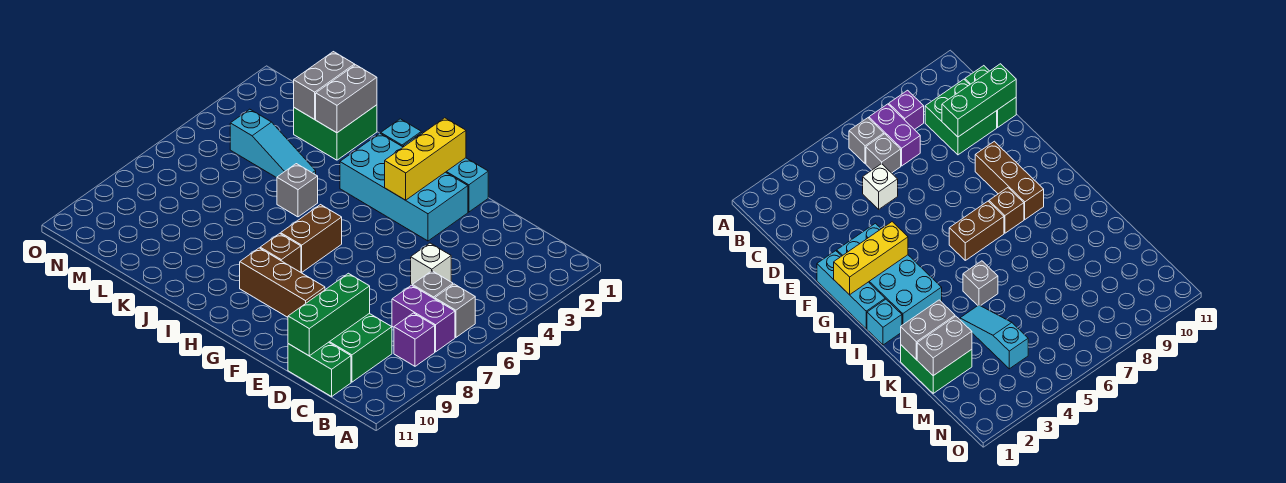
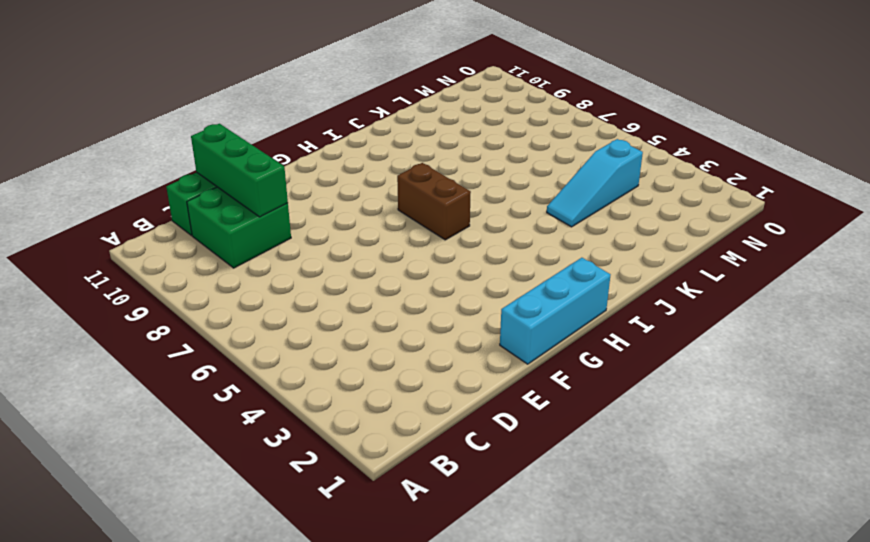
none -> grey brick B6 level 1
none -> purple brick B7:C7 level 1
none -> purple brick B8 level 1

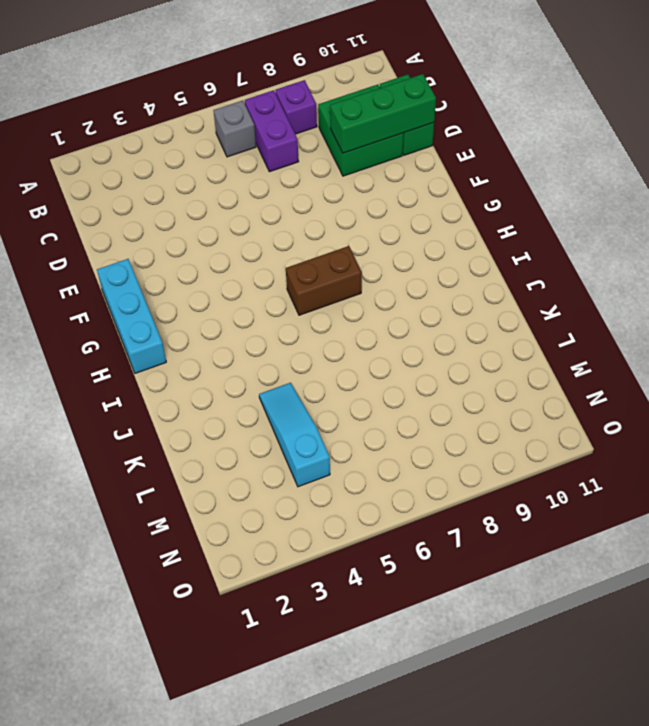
none -> grey brick C6 level 1
none -> white brick D5 level 1
none -> cyan brick F2:I3 level 1

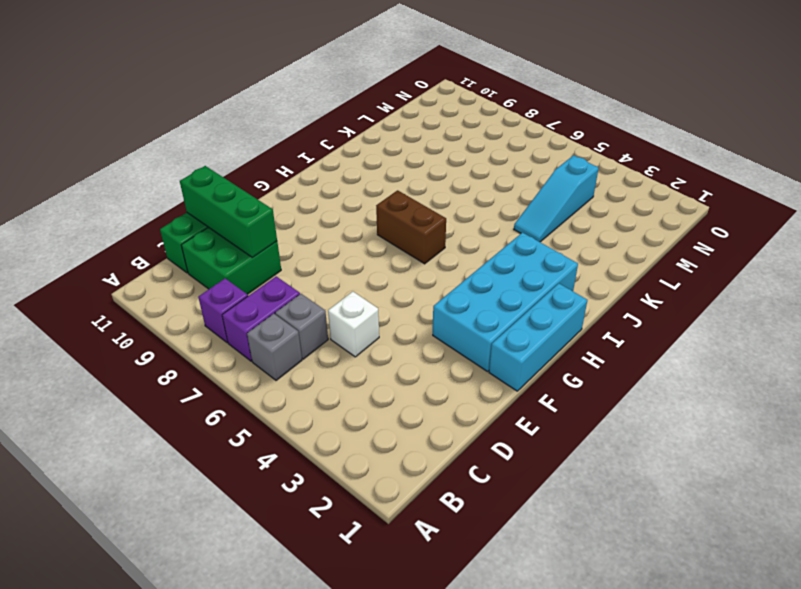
none -> brown brick F9:H9 level 1
none -> brown brick H8 level 1
none -> cyan brick I1 level 1

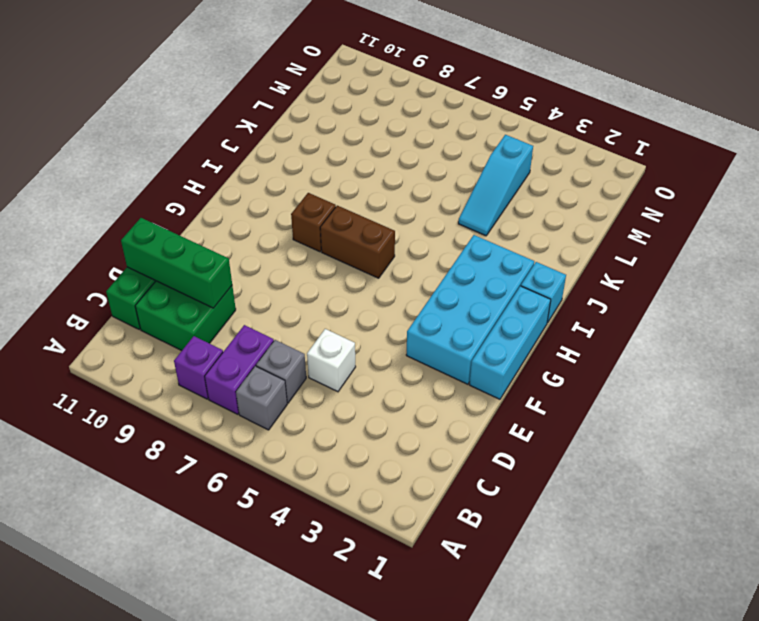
none -> brown brick F9:H9 level 1
none -> grey brick J5 level 1
none -> green brick K1:L2 level 1

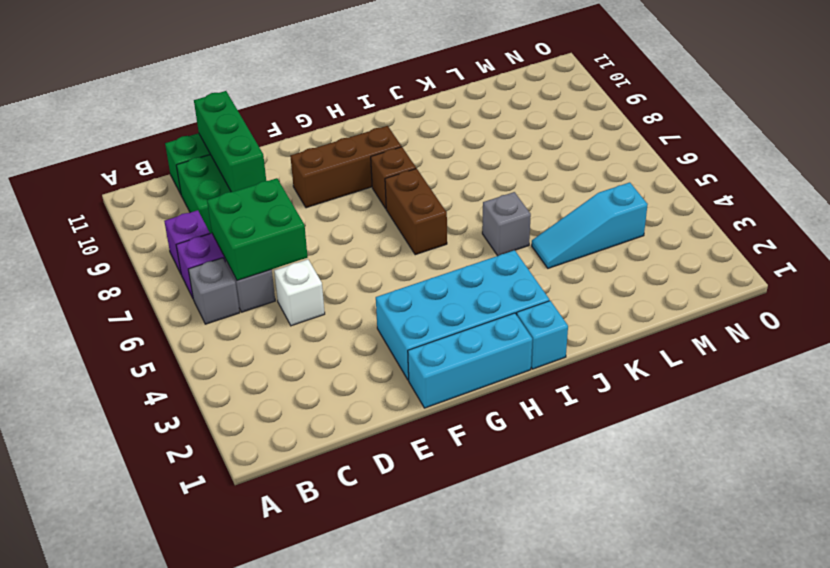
green brick C6:D7 level 2 -> green brick K1:L2 level 1
none -> yellow brick G1:G3 level 2
none -> grey brick K1:K2 level 2
none -> grey brick L1:L2 level 2

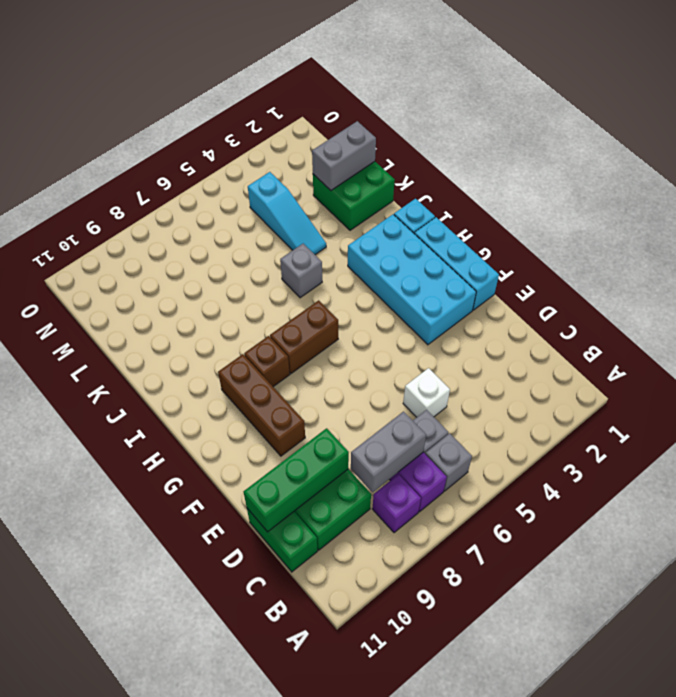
grey brick C7:C8 level 2 -> grey brick K1:K2 level 2
none -> yellow brick G1:G3 level 2

